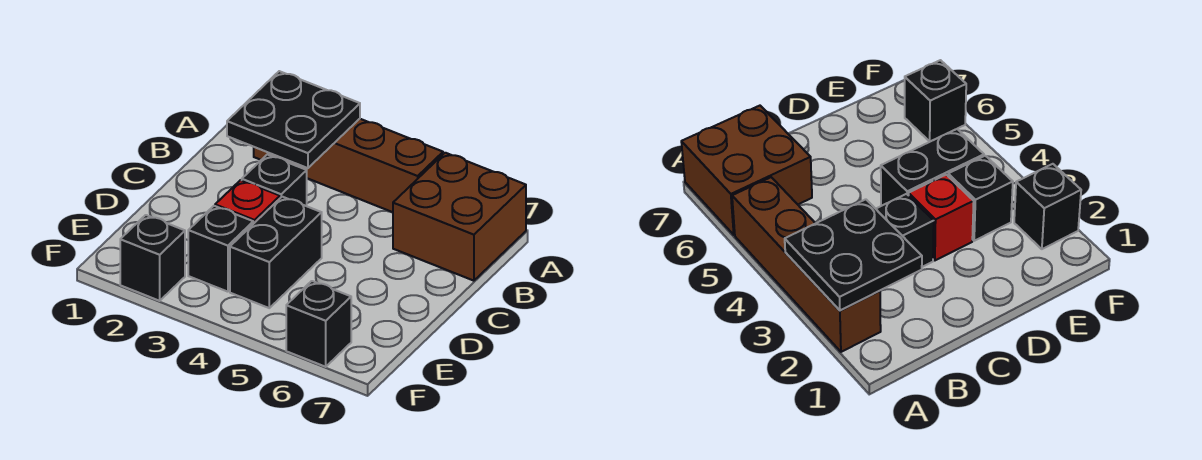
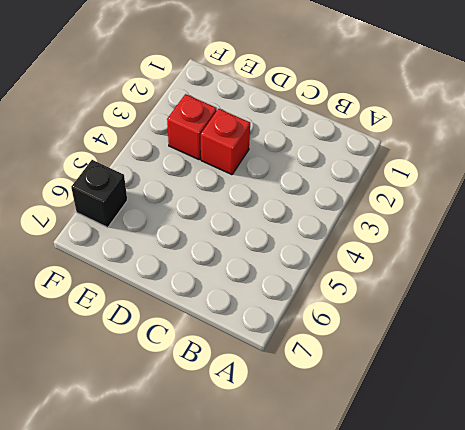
red brick E3 level 1 -> black brick E3 level 1
none -> brown brick A2:A5 level 1
none -> brown brick A6:B7 level 1

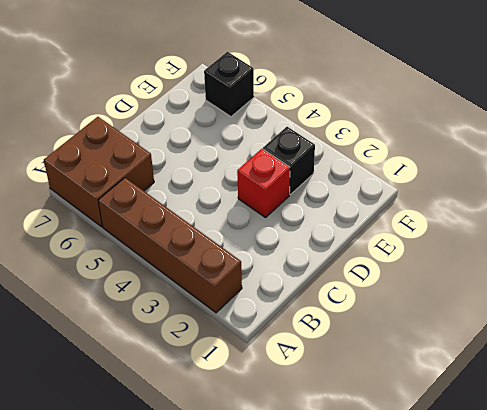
none -> black brick C3 level 1
none -> black brick D4:E4 level 1

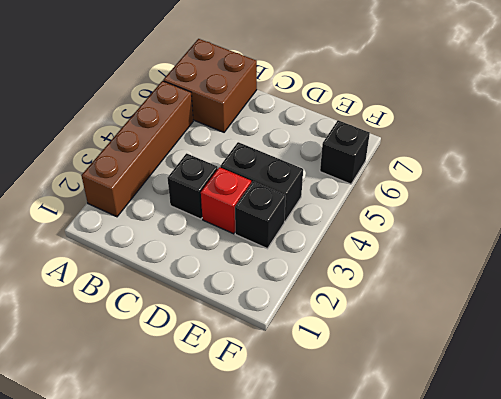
none -> black brick F2 level 1
none -> black plate A2:B3 level 2

